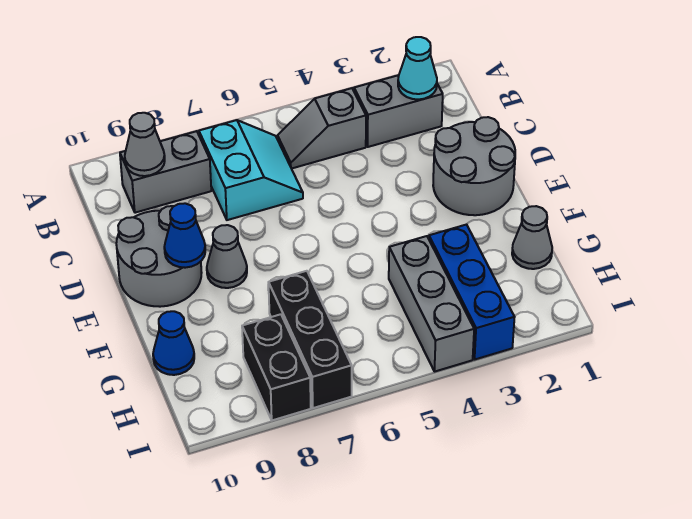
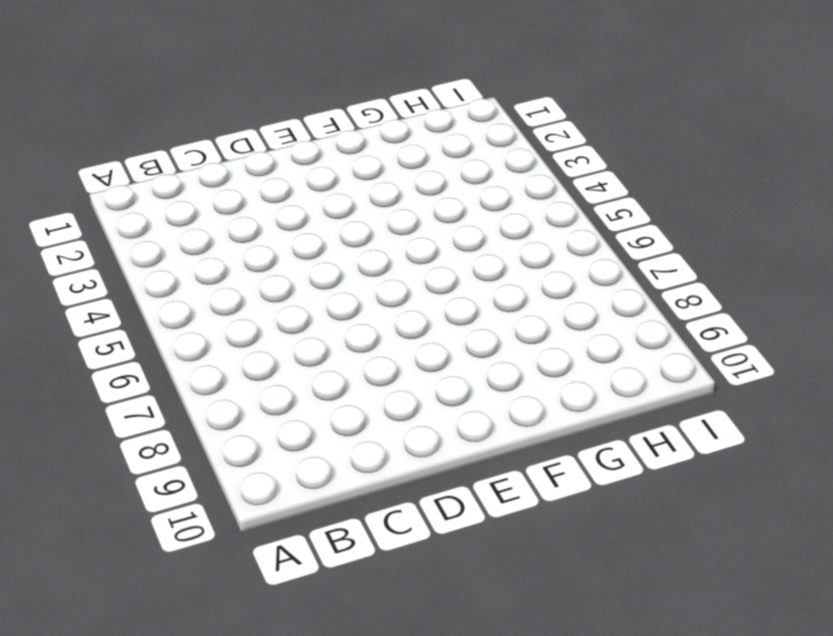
none -> grey brick B2:B3 level 1
none -> grey slope B4:B5 level 1 top 4
none -> cyan slope B6:C7 level 1 top 7

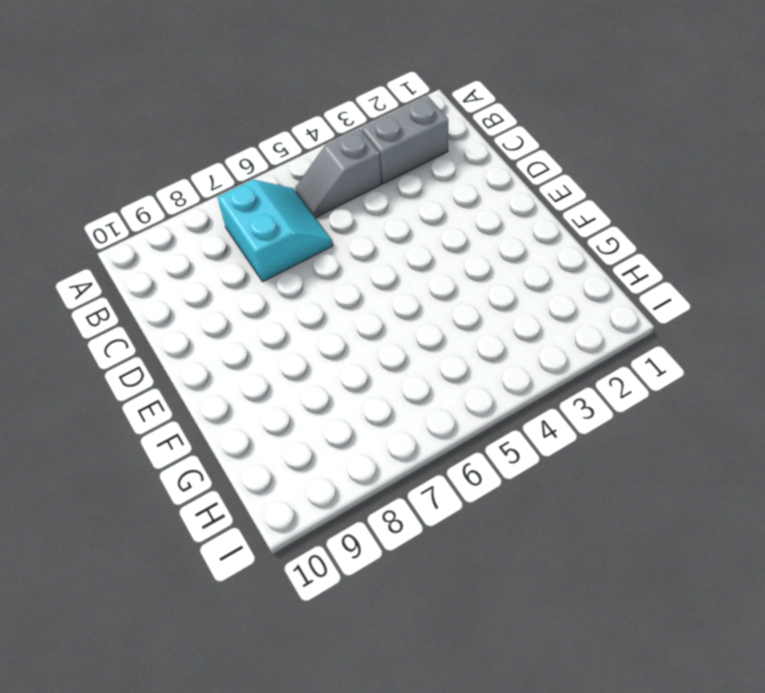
none -> grey brick B8:B9 level 1
none -> grey round brick D1:E2 level 1
none -> grey round brick D9:E10 level 1

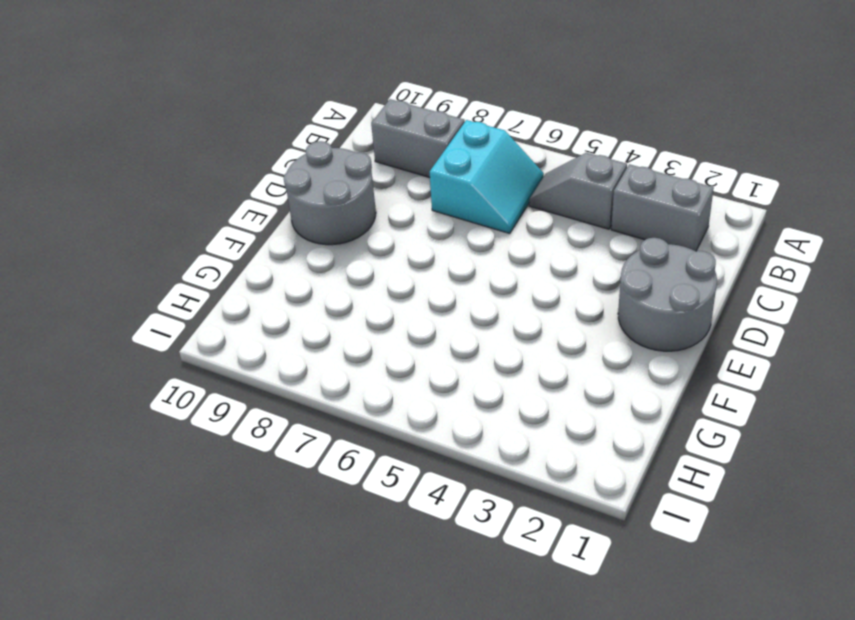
none -> grey cone E8 level 1
none -> grey cone G1 level 1
none -> blue brick G3:I3 level 1

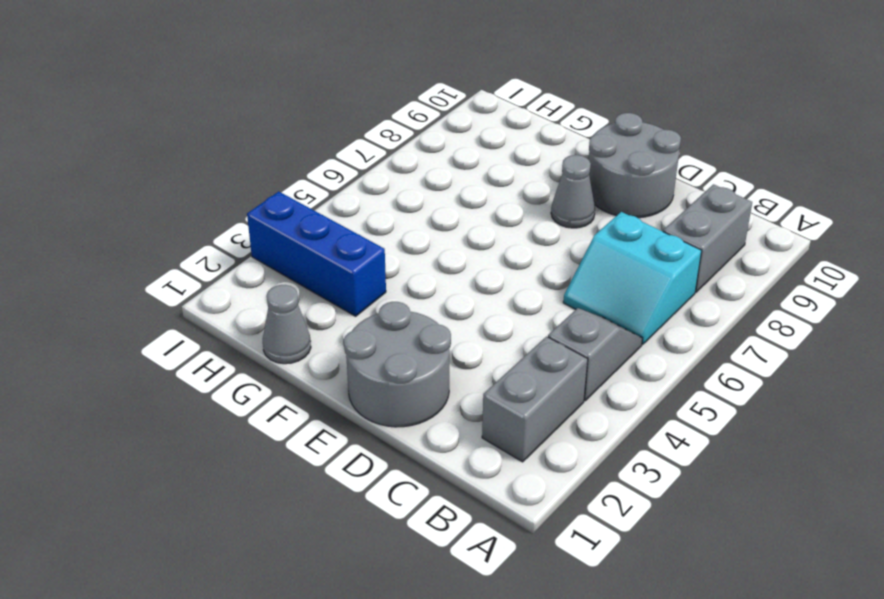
none -> grey brick G4:I4 level 1
none -> black brick G7:I7 level 1
none -> blue cone G10 level 1

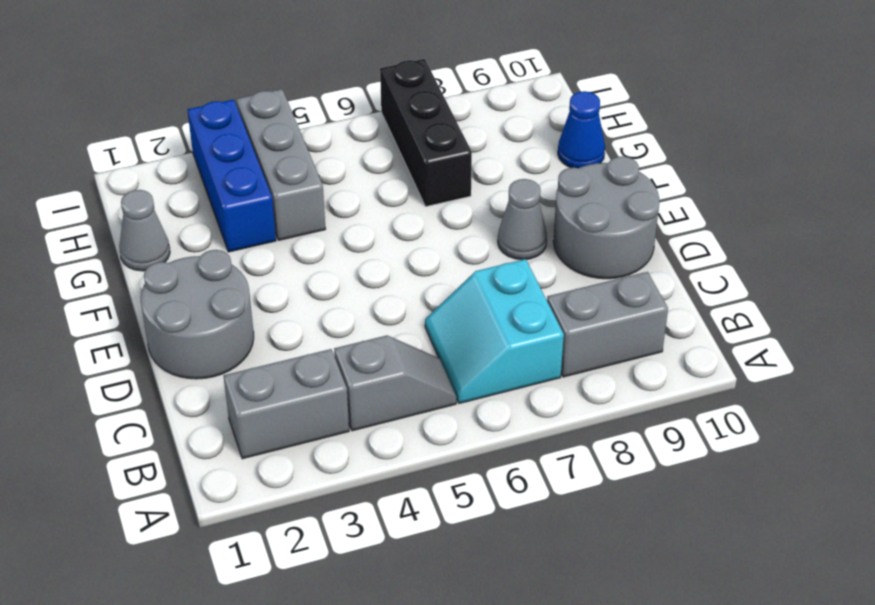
none -> black brick H8:I8 level 1
none -> cyan cone B2 level 2
none -> grey cone B9 level 2

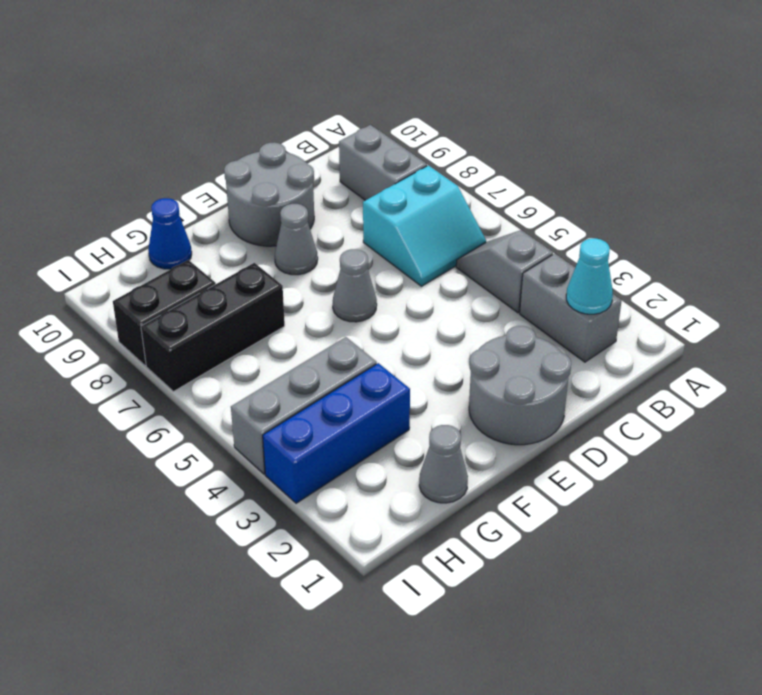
grey cone E6 level 1 -> grey cone B9 level 2
none -> blue cone E9 level 2

